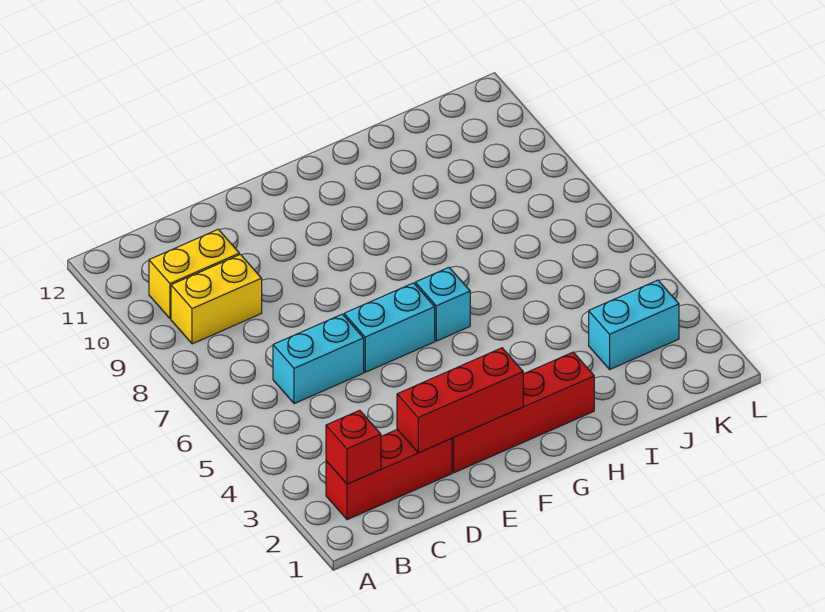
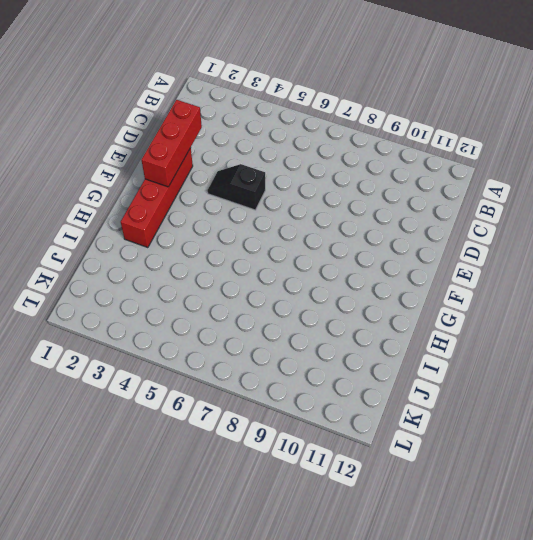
black slope E4:E5 level 1 top 5 -> none
none -> red brick B2:D2 level 1
none -> yellow brick B9:C9 level 1

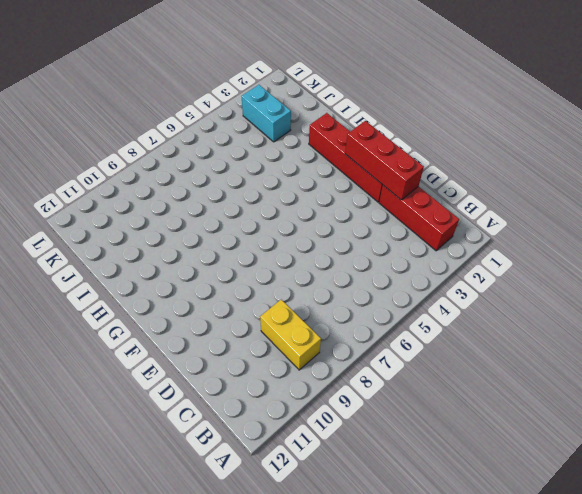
none -> yellow brick B10:C10 level 1
none -> cyan brick C6:D6 level 1

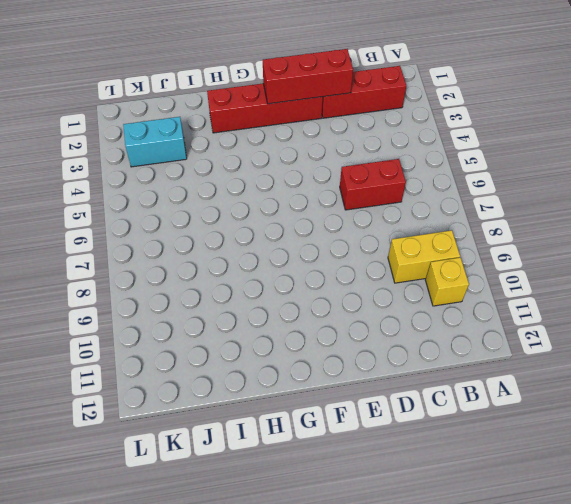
yellow brick B10 level 1 -> yellow brick B10:C10 level 1
red brick C6:D6 level 1 -> cyan brick C6:D6 level 1
none -> cyan brick E6:F6 level 1
none -> cyan brick G6 level 1

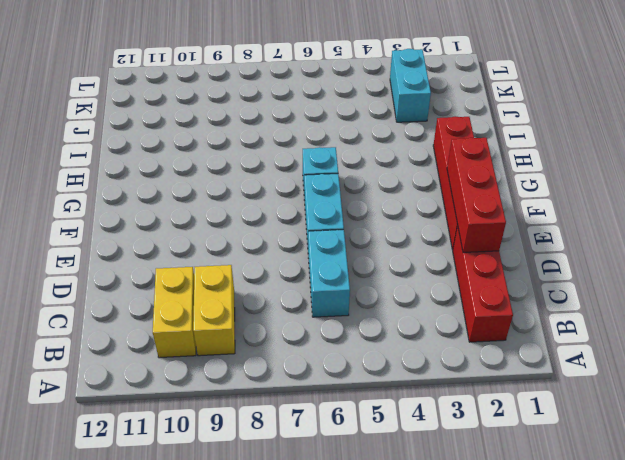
none -> red brick B2 level 2

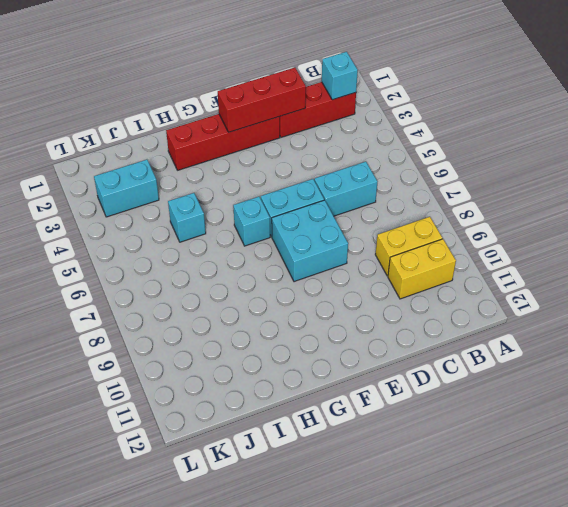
cyan brick B2 level 2 -> red brick B2 level 2
cyan brick E7:F8 level 1 -> none
cyan brick I5 level 1 -> none

